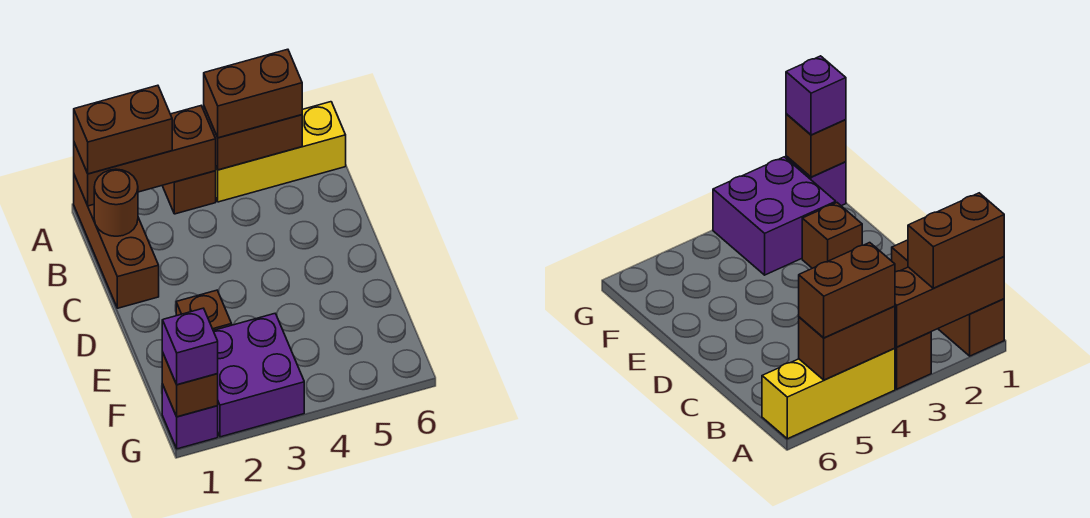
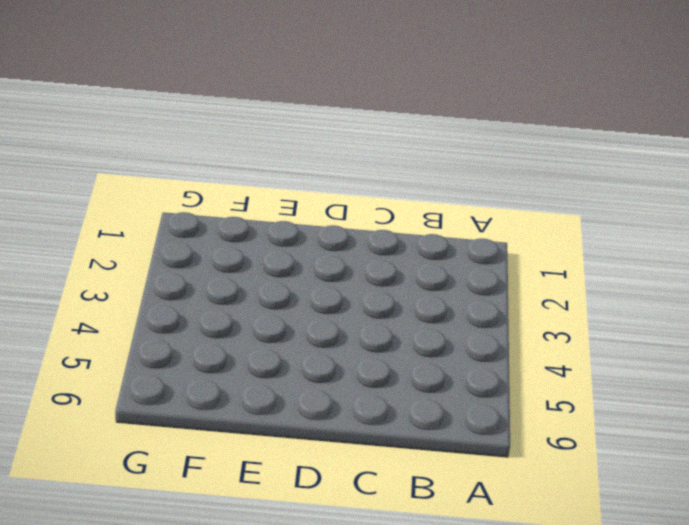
none -> brown brick A1:C1 level 1
none -> brown brick A3 level 1
none -> yellow brick A4:A6 level 1

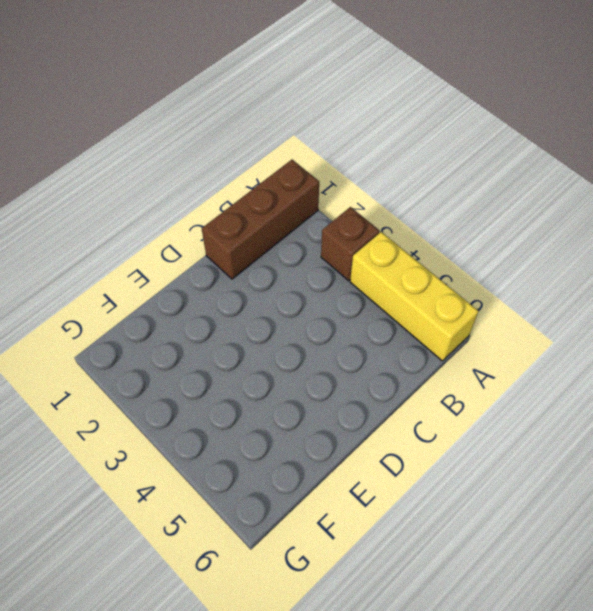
none -> brown brick E2 level 1
none -> purple brick F2:G3 level 1
none -> purple brick G1 level 1

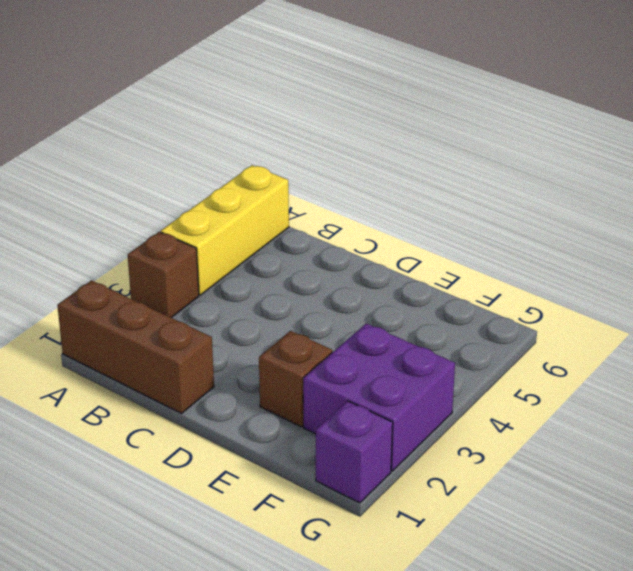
none -> brown brick A1:A3 level 2
none -> brown brick A4:A5 level 2
none -> brown round brick B1 level 2

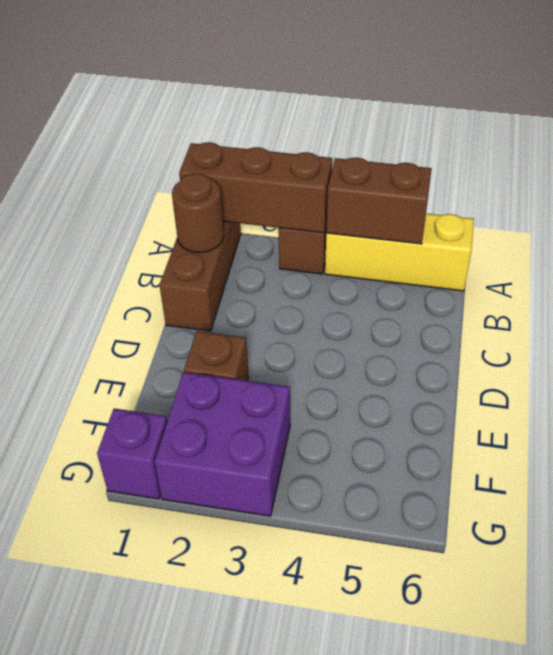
none -> brown brick G1 level 2
none -> brown brick A1:A2 level 3
none -> brown brick A4:A5 level 3

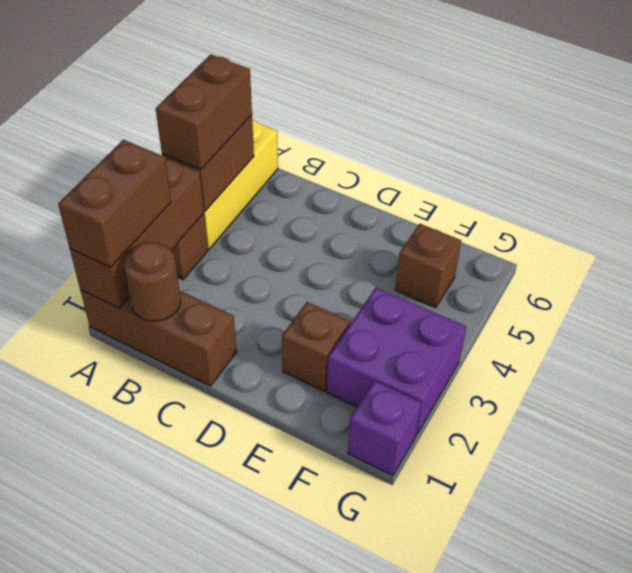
brown brick F5 level 1 -> brown brick G1 level 2
none -> purple brick G1 level 3

